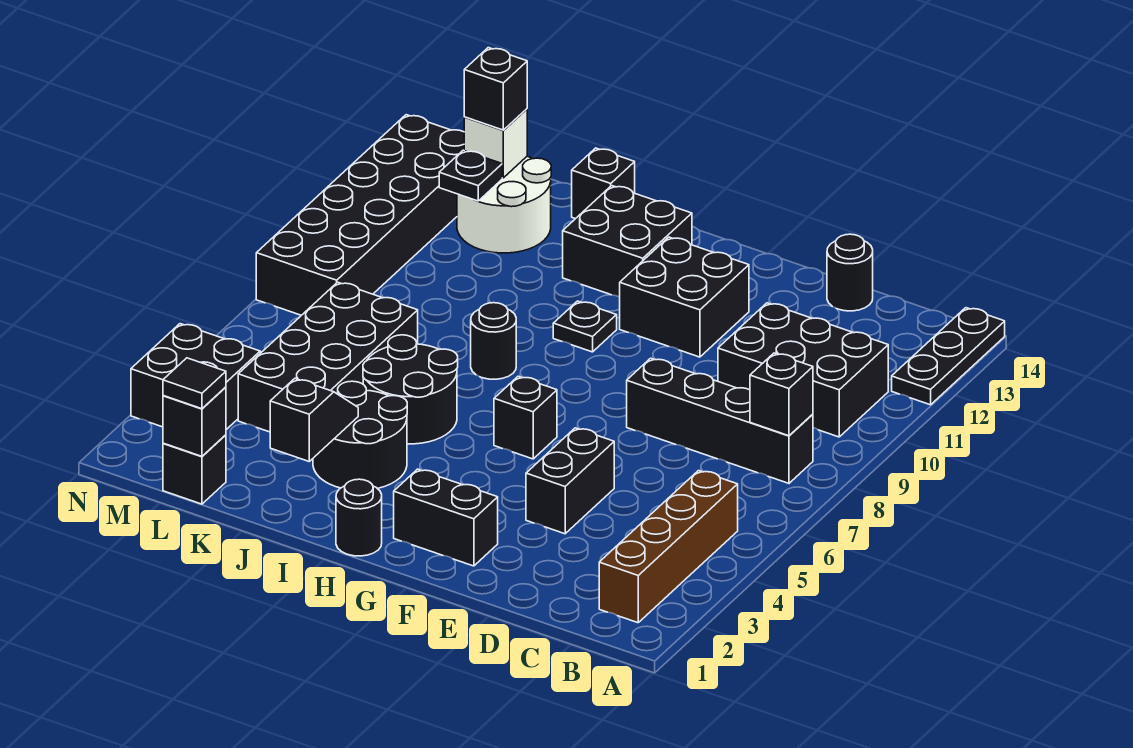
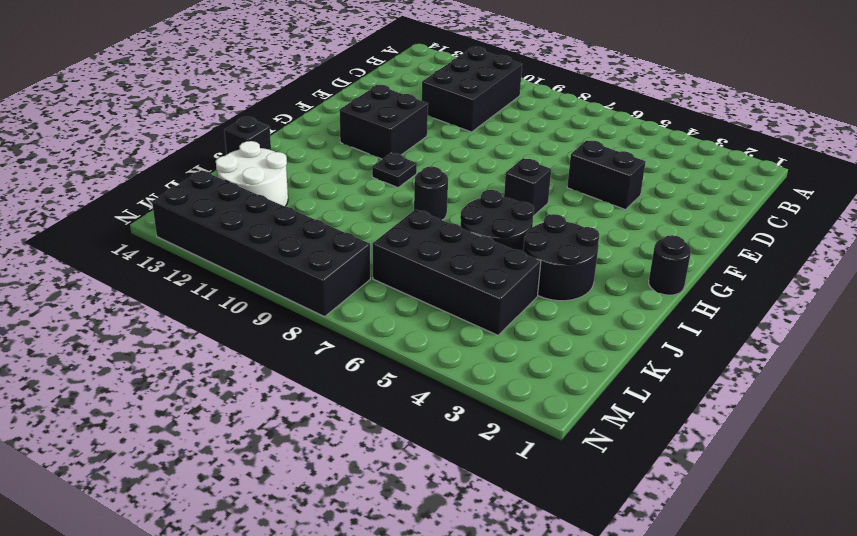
none -> black plate A12:A14 level 1
none -> brown brick B2:B5 level 1
none -> black brick B8:E8 level 1

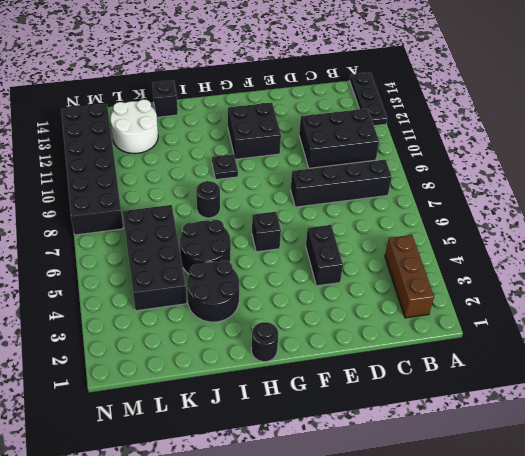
brown brick B2:B4 level 1 -> brown brick B2:B5 level 1
none -> black round brick D14 level 1
none -> black brick F2:G2 level 1
none -> black brick H12:I13 level 1

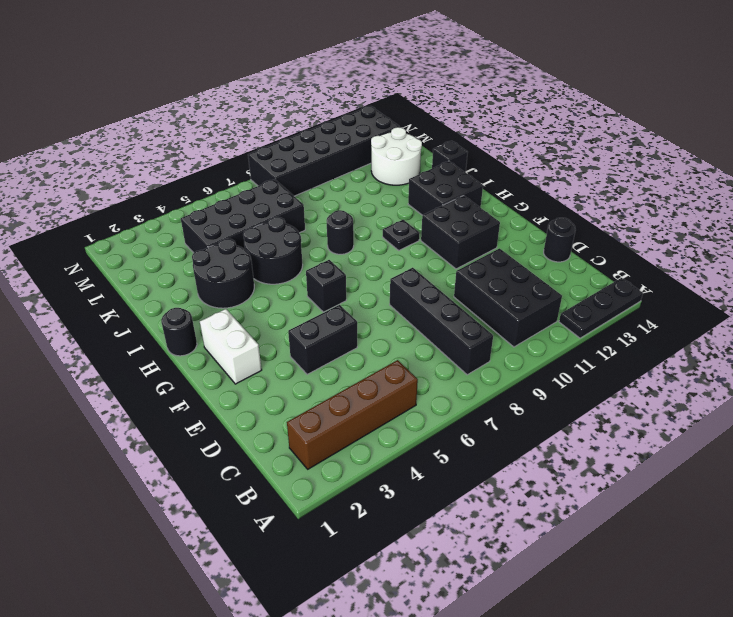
white brick F2:G2 level 1 -> black brick F2:G2 level 1
none -> black brick L1 level 1
none -> black brick M3:N4 level 1
none -> black brick B8 level 2

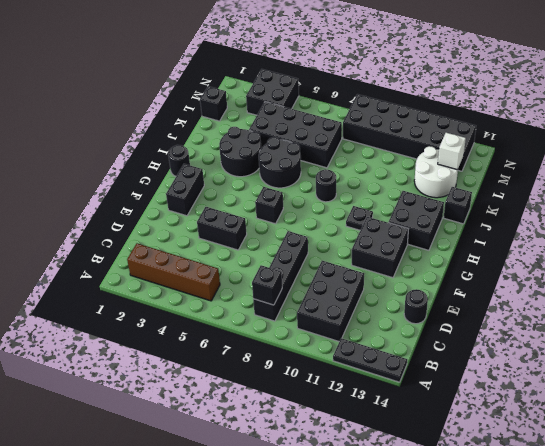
none -> black slope J2:J3 level 2 top 2
none -> black brick L1 level 2
none -> black plate L12 level 2

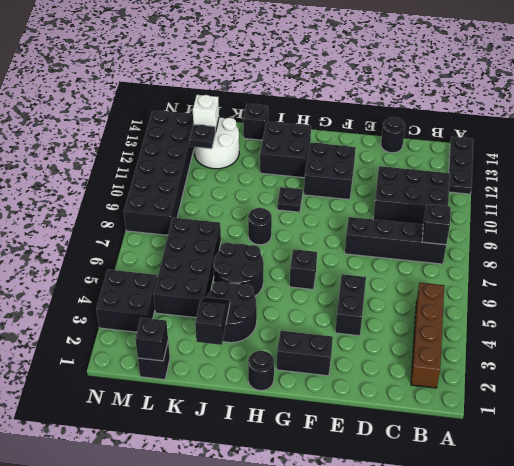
none -> black tile L1 level 3
none -> black brick L13 level 3

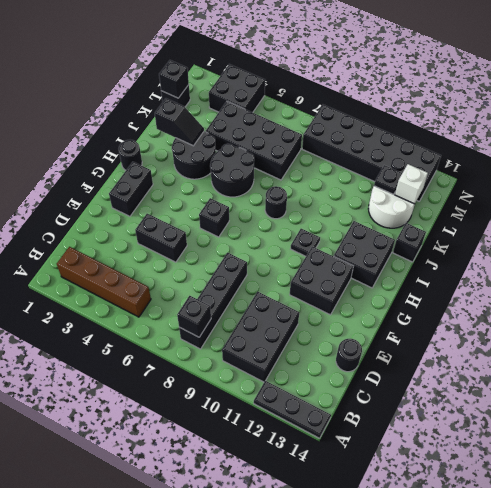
none -> black tile L1 level 3
none -> black brick L13 level 3

